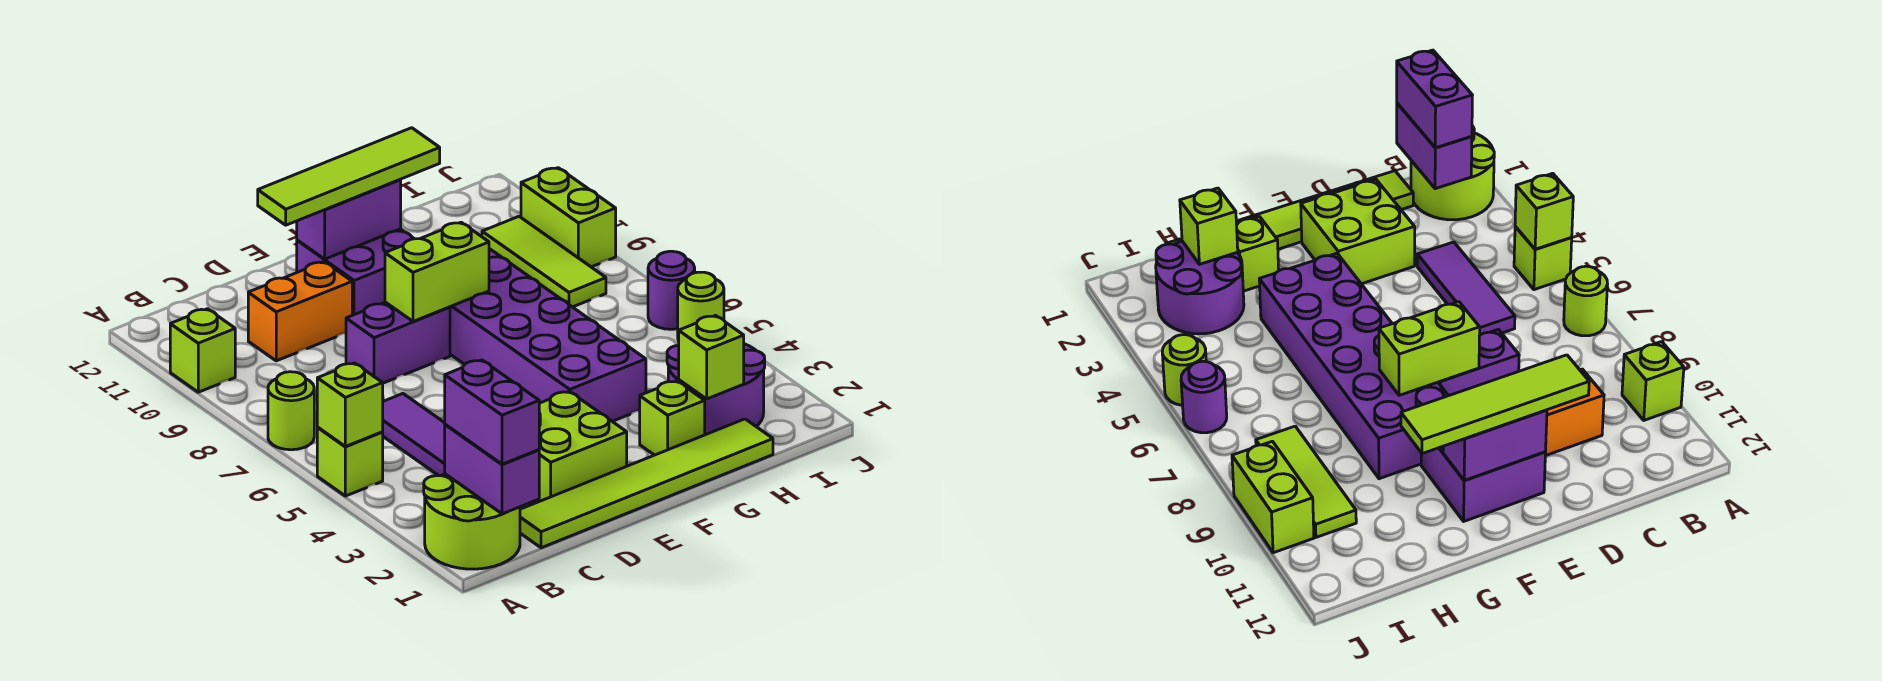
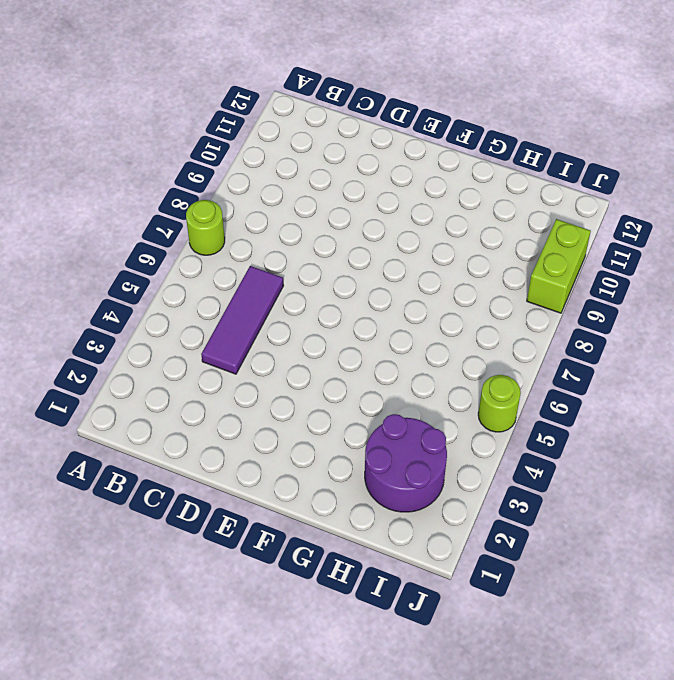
none -> lime round brick A1:B2 level 1
none -> lime brick A5 level 1
none -> lime brick A10 level 1

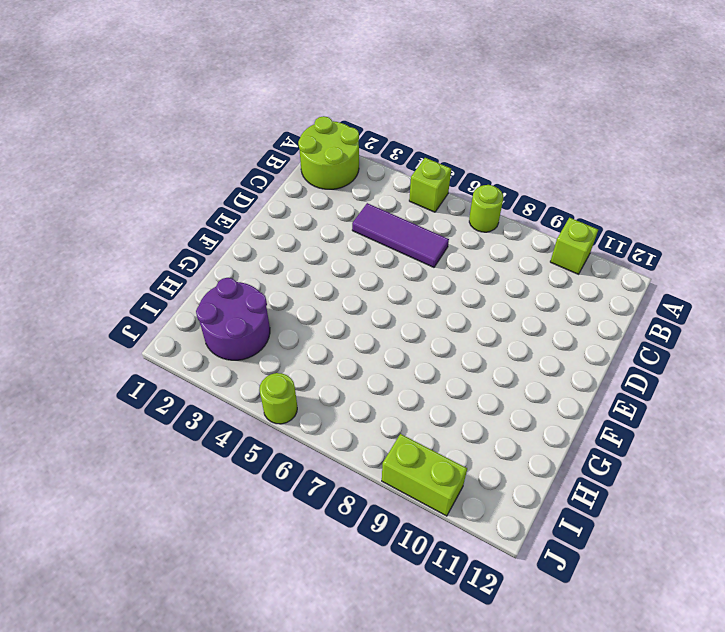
none -> lime tile C1:H1 level 1
none -> orange brick C10:D10 level 1
none -> lime brick D2:E3 level 1

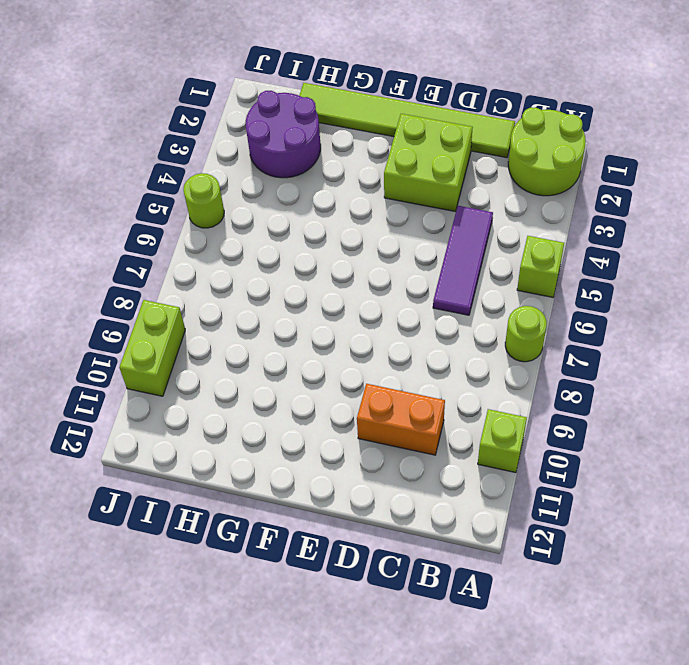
none -> purple brick D8:E8 level 1
none -> purple brick E10:F11 level 1
none -> purple brick F4:G9 level 1

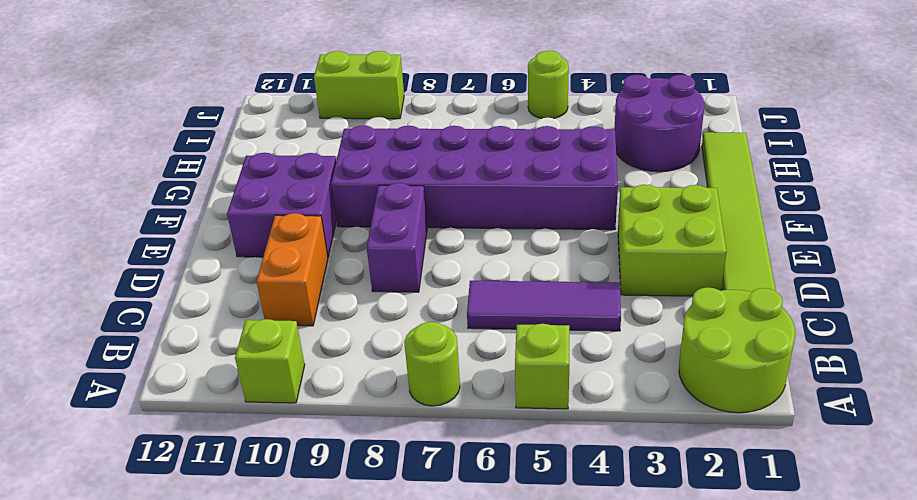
none -> lime brick G2 level 1
none -> lime tile I8:I10 level 1
none -> purple round brick J6 level 1

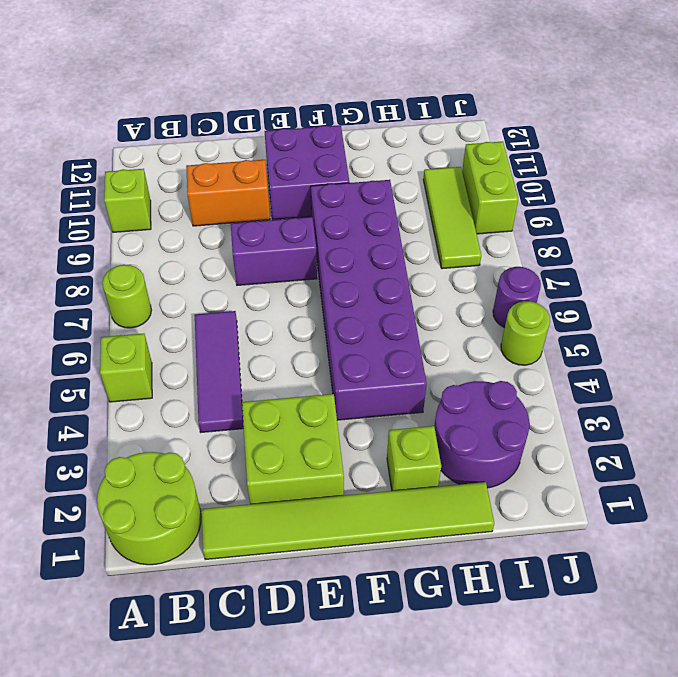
none -> lime brick A5 level 2
none -> purple brick B1:B2 level 2
none -> lime brick E8:F8 level 2

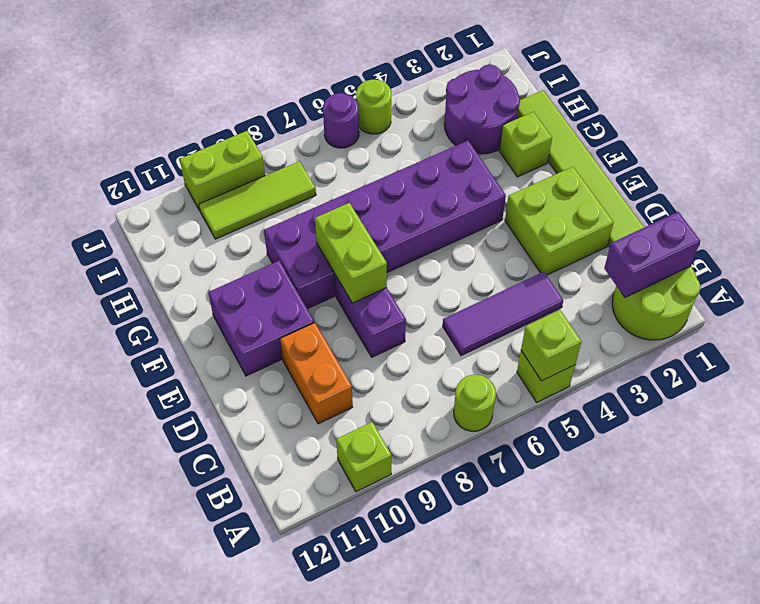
none -> purple brick E11:F11 level 2
none -> lime brick H2 level 2
none -> purple brick B1:B2 level 3

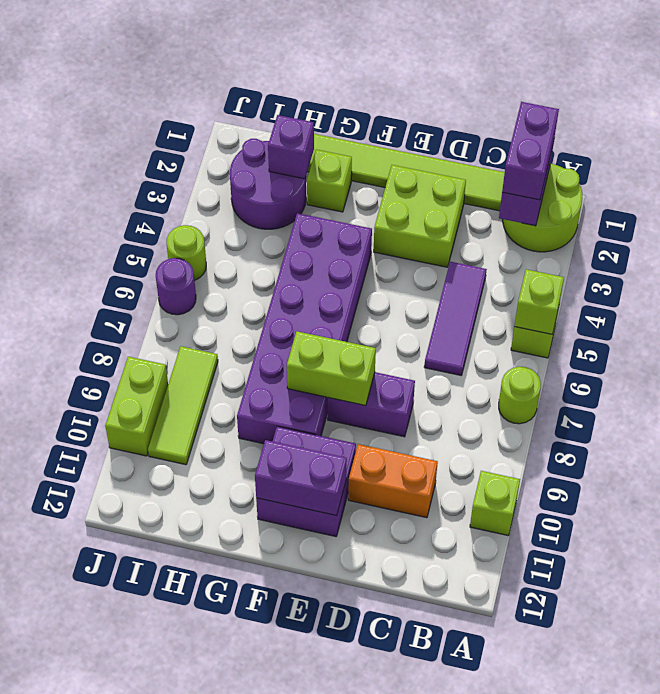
purple brick H2 level 2 -> lime brick H2 level 2
none -> lime tile D11:G11 level 3

